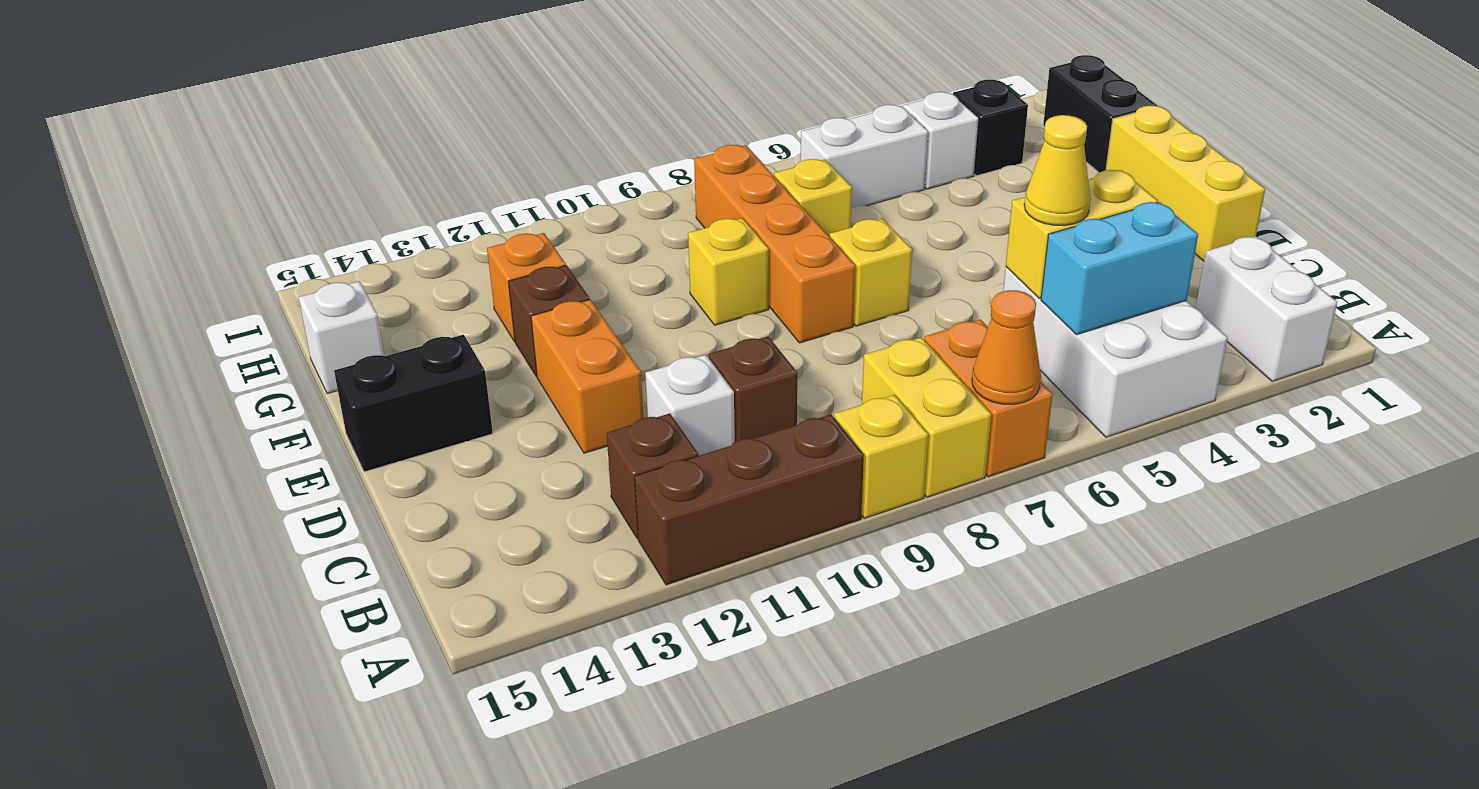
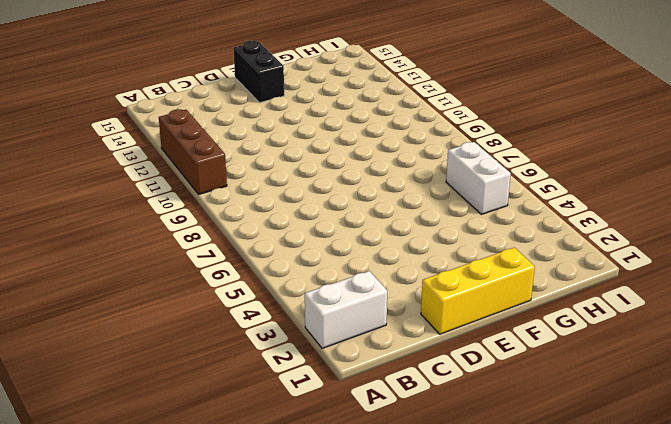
none -> white brick A4:C5 level 1
none -> orange brick A7:B7 level 1
none -> yellow brick A8:B8 level 1

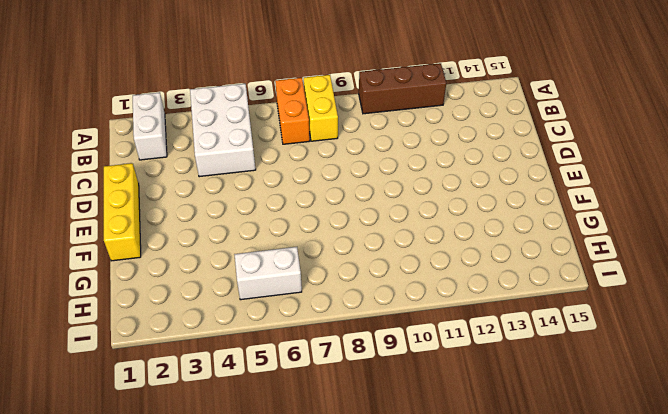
none -> yellow brick A9 level 1
none -> brown brick B12 level 1
none -> brown brick C10 level 1

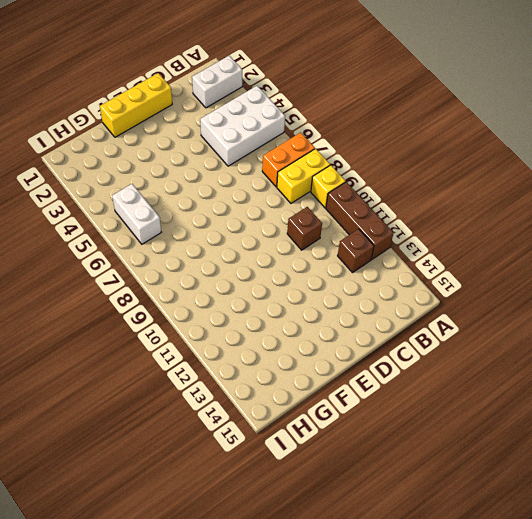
none -> white brick C11 level 1
none -> orange brick D12:E12 level 1
none -> yellow brick E7 level 1

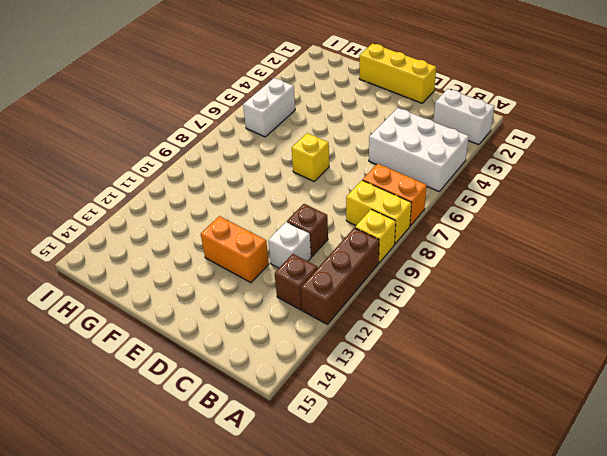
none -> orange brick E8:H8 level 1
none -> black brick E14:E15 level 1
none -> yellow brick F9 level 1

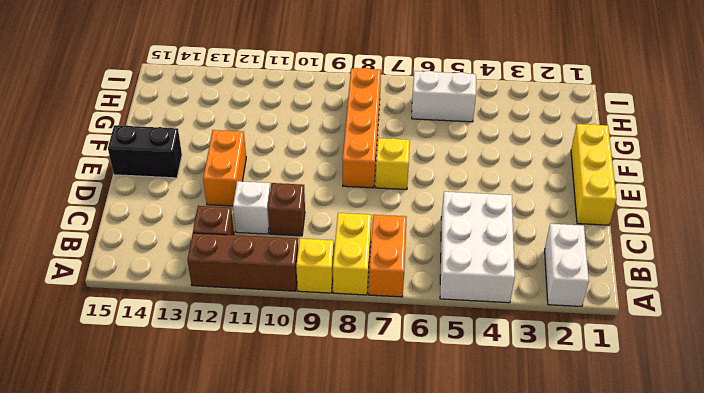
none -> yellow brick F9 level 1
none -> brown brick F12 level 1
none -> black brick G1:H1 level 1

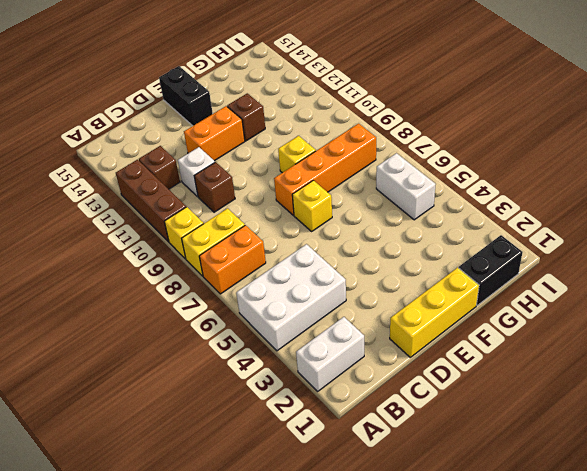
none -> yellow brick G7 level 1
none -> orange brick G12 level 1
none -> white brick G15 level 1

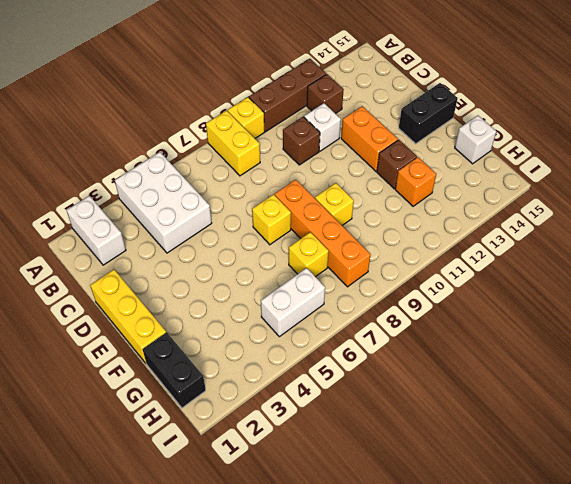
none -> orange brick A7:B7 level 1
none -> black brick H3 level 1
none -> white brick H4 level 1

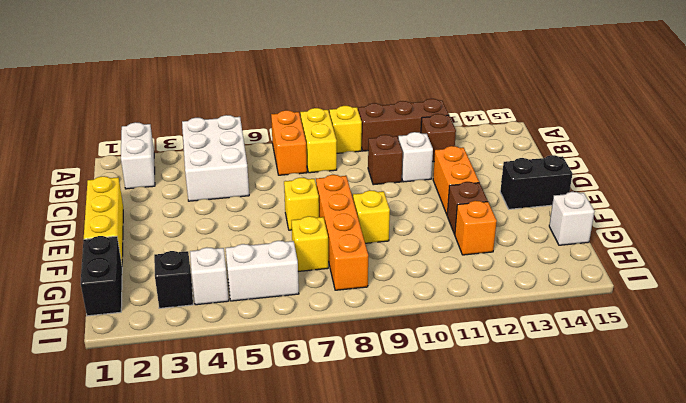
none -> orange cone A7 level 2
none -> cyan brick B4:B5 level 2
none -> yellow brick C4:C5 level 2

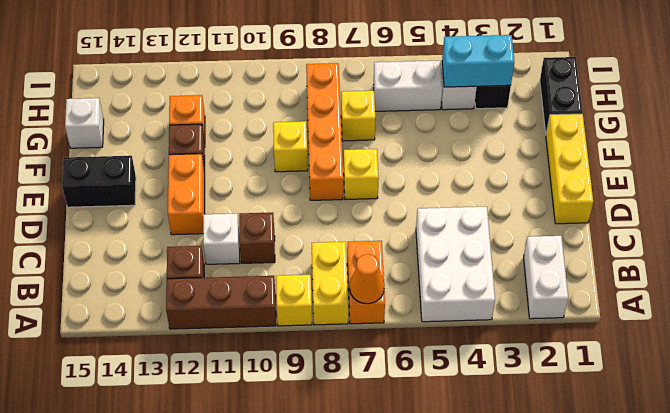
cyan brick H3:H4 level 2 -> cyan brick B4:B5 level 2
none -> yellow brick C4:C5 level 2
none -> yellow cone C5 level 3

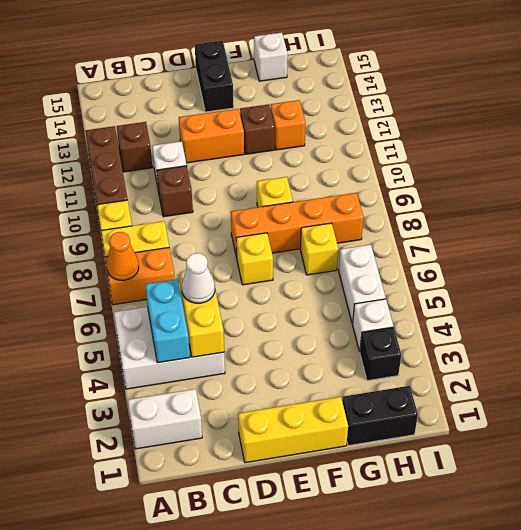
white cone C5 level 3 -> yellow cone C5 level 3

